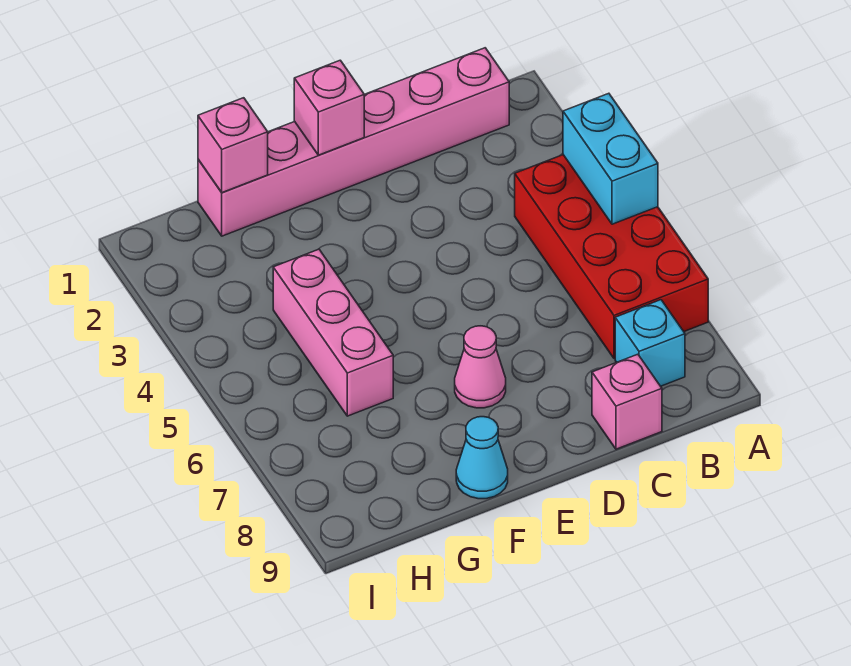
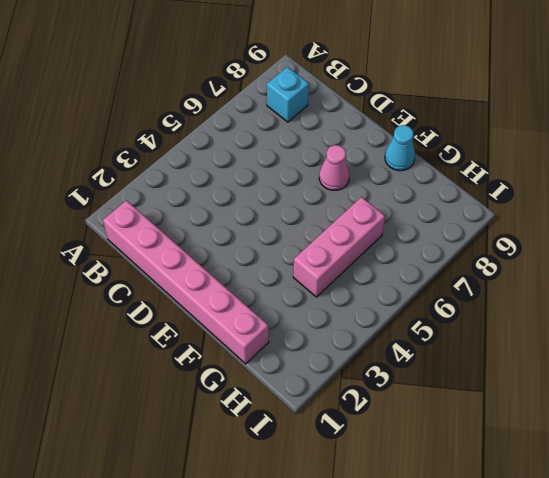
none -> red brick A4:B7 level 1
none -> pink brick C9 level 1

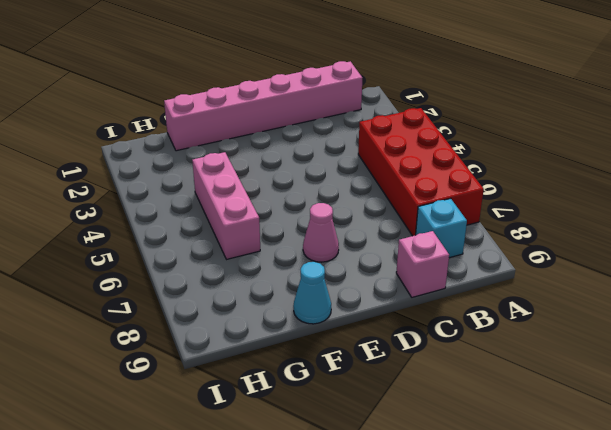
none -> cyan brick A4:A5 level 2
none -> pink brick E1 level 2

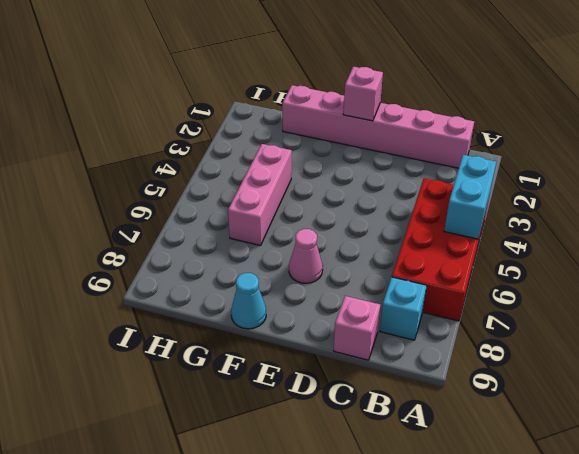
none -> pink brick G1 level 2

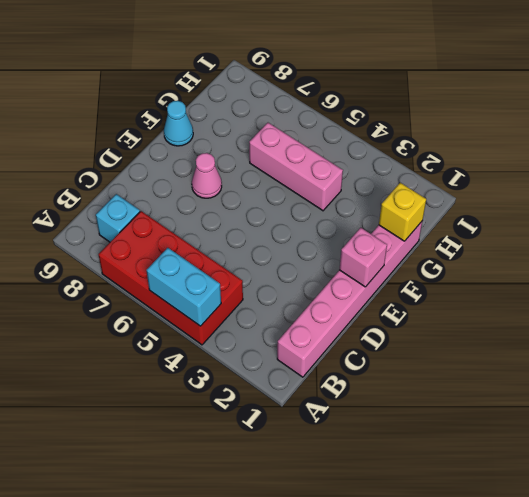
yellow brick G1 level 2 -> pink brick G1 level 2
none -> pink brick C9 level 1

